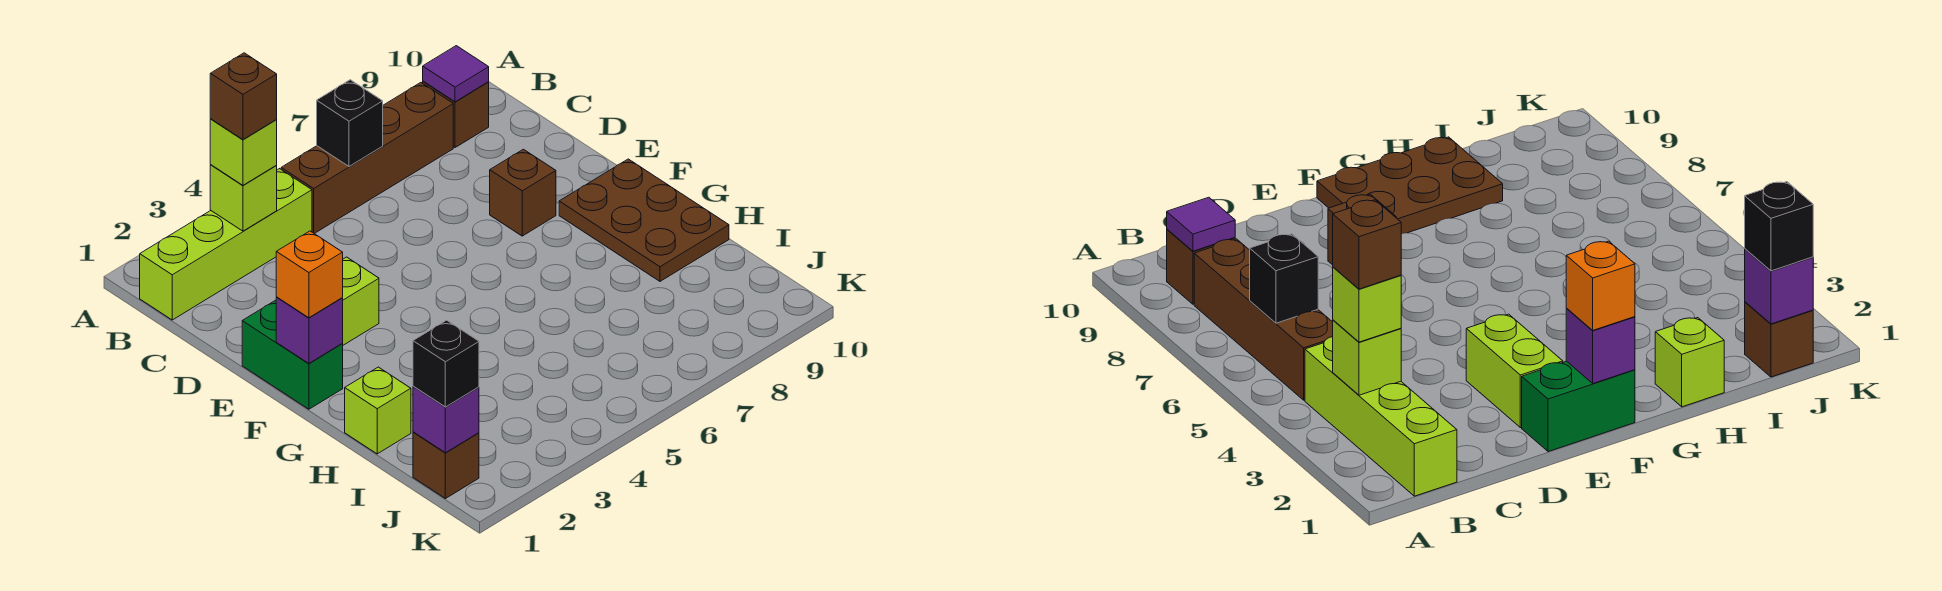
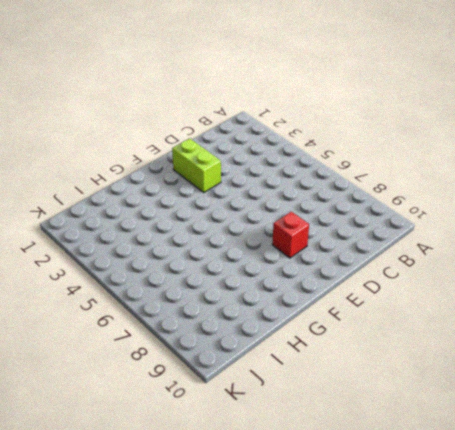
red brick E8 level 1 -> brown brick E8 level 1
none -> lime brick B1:B4 level 1
none -> brown brick B5:B8 level 1
none -> brown brick B9 level 1

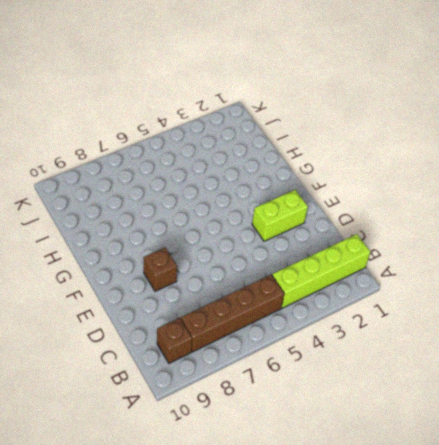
none -> green brick E1:F1 level 1
none -> brown plate F9:H10 level 1
none -> lime brick H1 level 1

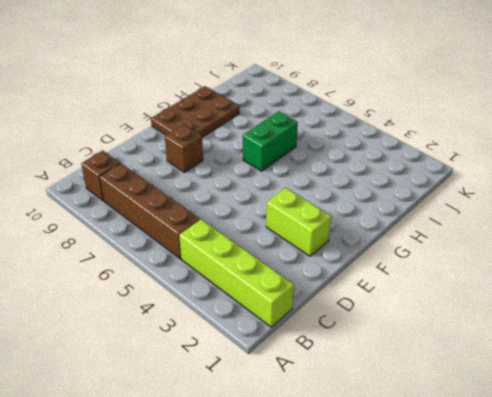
green brick G6:H6 level 1 -> green brick E1:F1 level 1
none -> lime brick H1 level 1
none -> brown brick J1 level 1
none -> lime brick B3 level 2

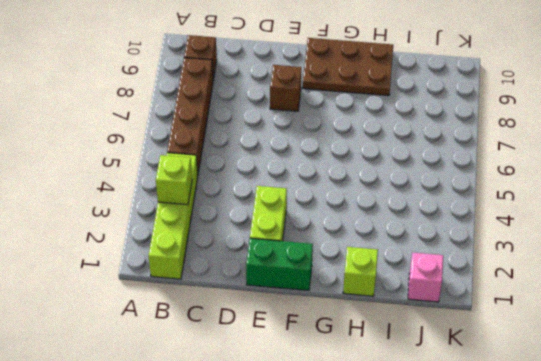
pink brick J1 level 1 -> brown brick J1 level 1
none -> black brick B6 level 2
none -> purple tile B9 level 2
none -> purple brick F1 level 2

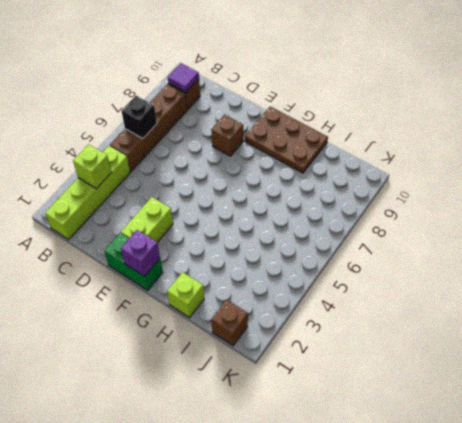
none -> purple brick J1 level 2
none -> lime brick B3 level 3
none -> orange brick F1 level 3

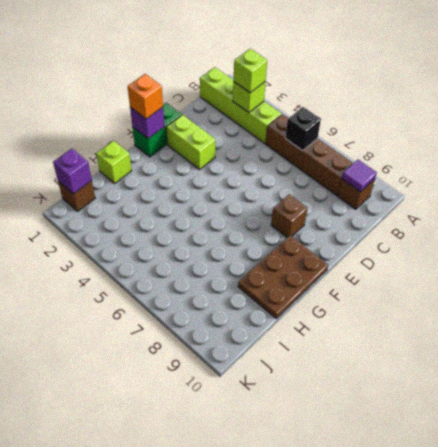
none -> black brick J1 level 3
none -> brown brick B3 level 4

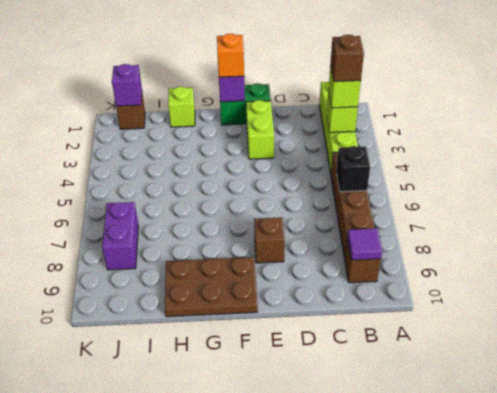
purple brick J7:J8 level 1 -> none
none -> black brick J1 level 3

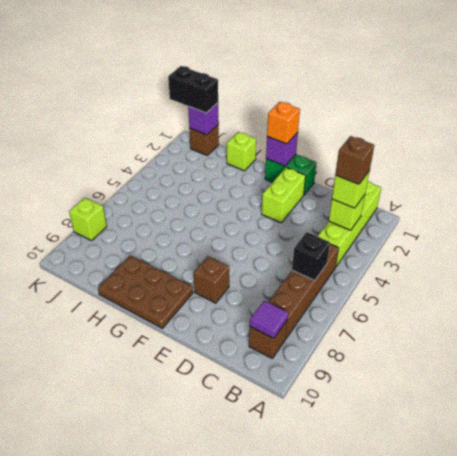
black brick J1:K1 level 3 -> black brick J1 level 3
lime brick K8 level 1 -> none

